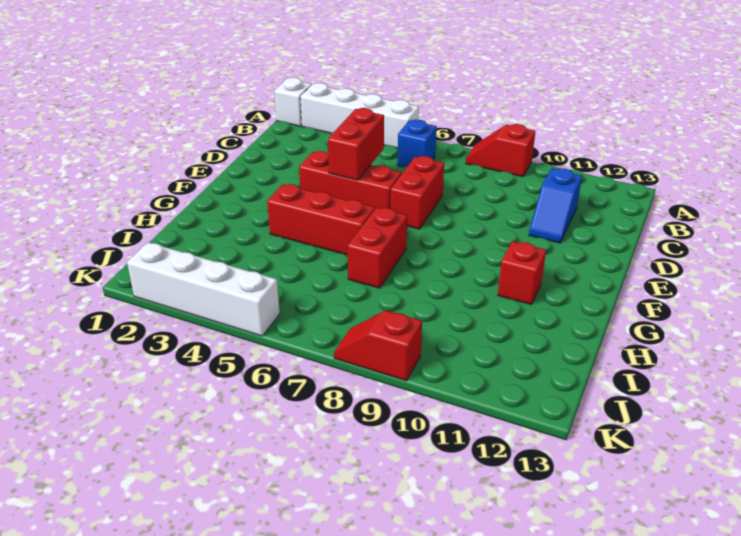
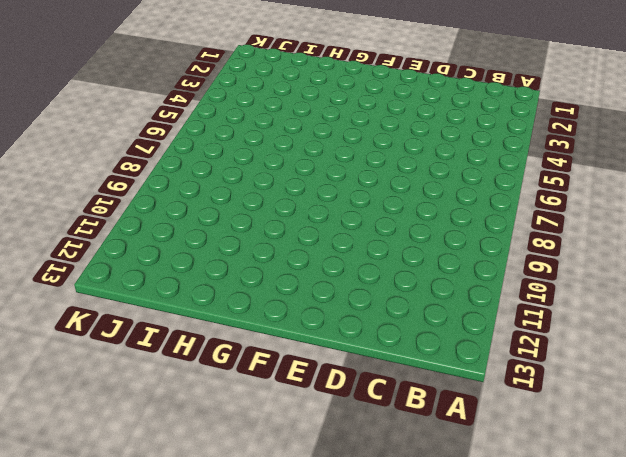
none -> white brick A1 level 1
none -> white brick A2:A5 level 1
none -> red slope A8:A9 level 1 top 9

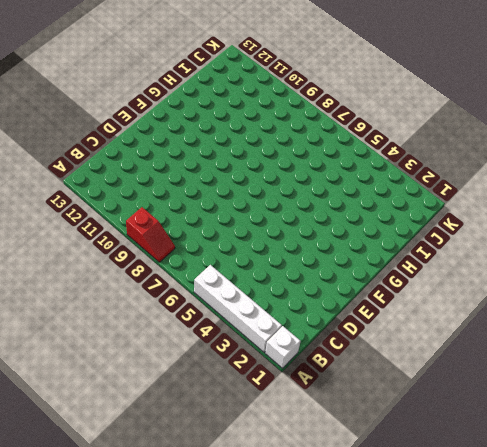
none -> blue brick B6 level 1
none -> blue slope C11:D11 level 1 top C
none -> red brick D7:E7 level 1

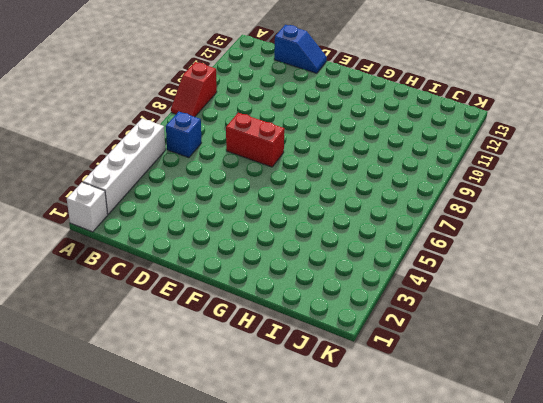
blue slope C13:D13 level 1 top C -> blue slope C11:D11 level 1 top C
none -> red brick E4:E6 level 1
none -> red brick G4:G6 level 1
none -> red brick G7:H7 level 1

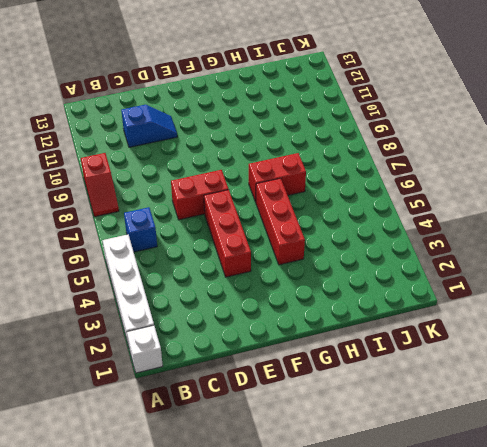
none -> red brick G11 level 1
none -> white brick K2:K5 level 1
none -> red slope K8:K9 level 1 top 9

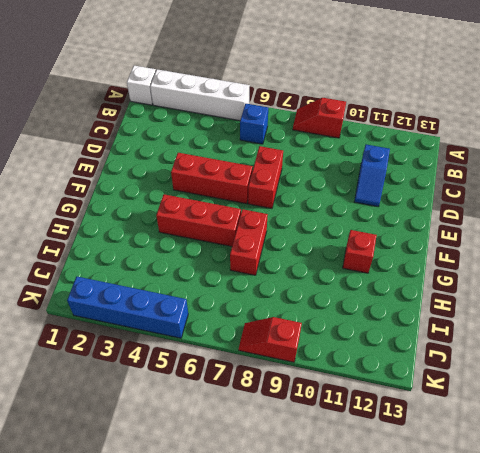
blue brick K2:K5 level 1 -> white brick K2:K5 level 1
none -> red brick D5:E5 level 2

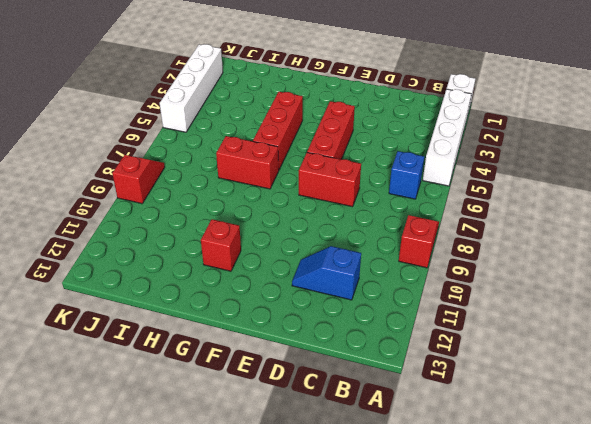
none -> red brick D5:E5 level 2

